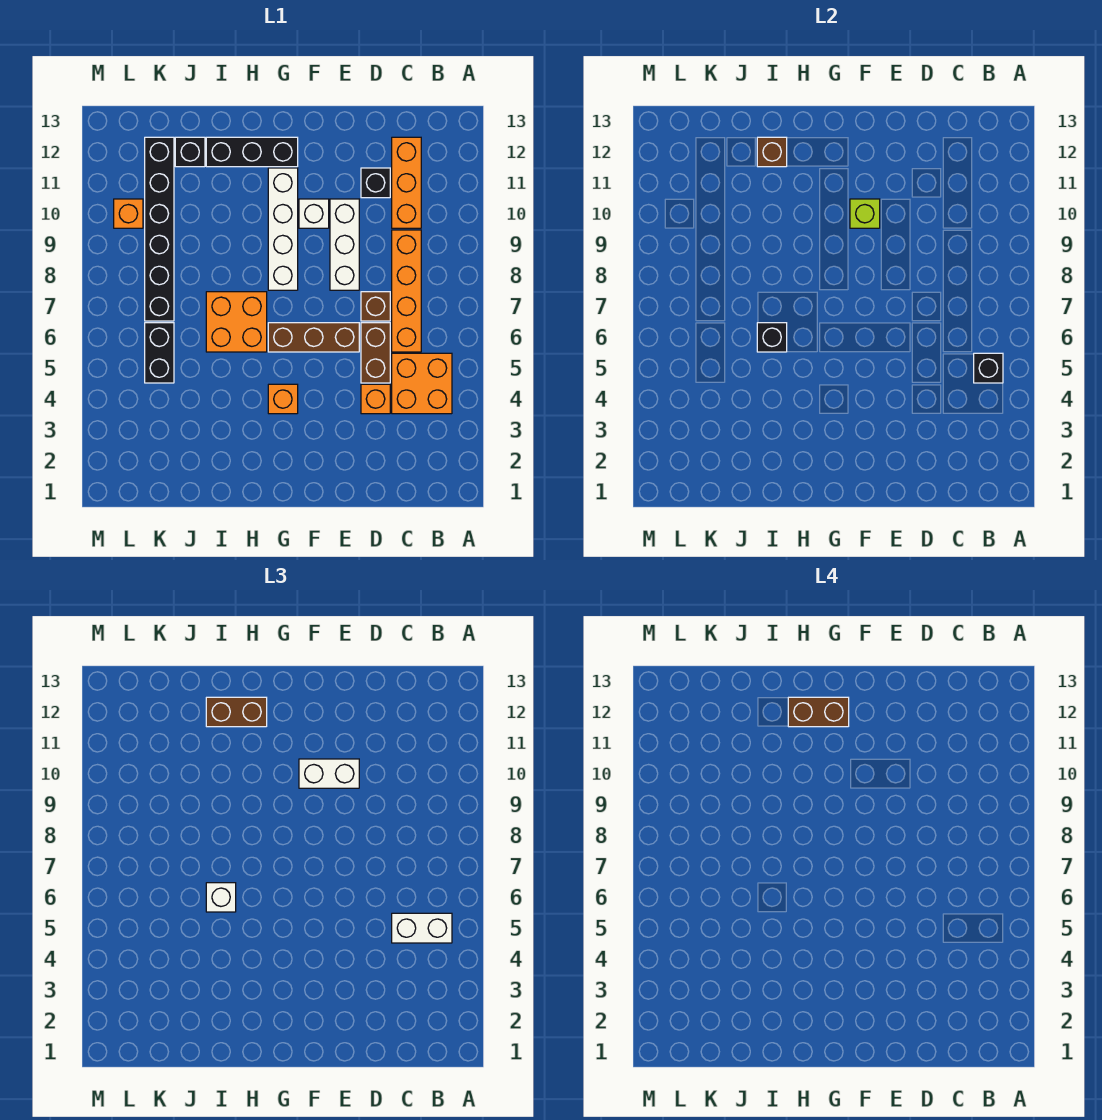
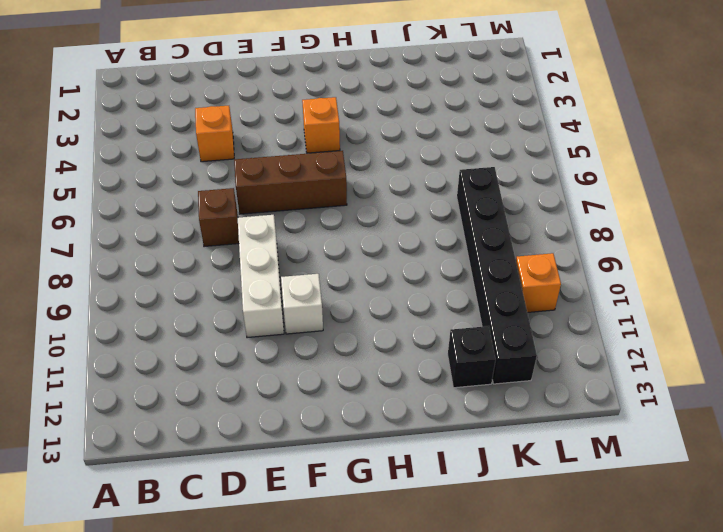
none -> orange brick B4:C5 level 1
none -> orange brick C6:C9 level 1
none -> orange brick C10:C12 level 1

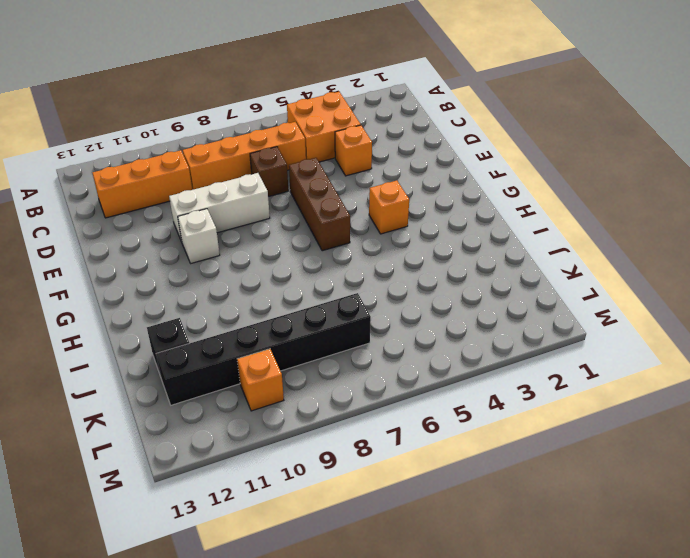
none -> brown brick D5:D6 level 1
none -> black brick D11 level 1
none -> white brick G8:G11 level 1

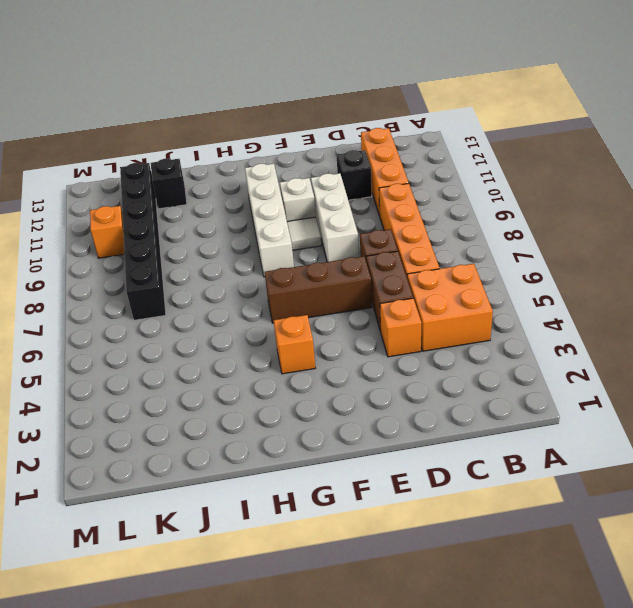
white tile F9 level 1 -> none
none -> black brick G12:I12 level 1
none -> orange brick H6:I7 level 1
none -> black brick K5:K6 level 1

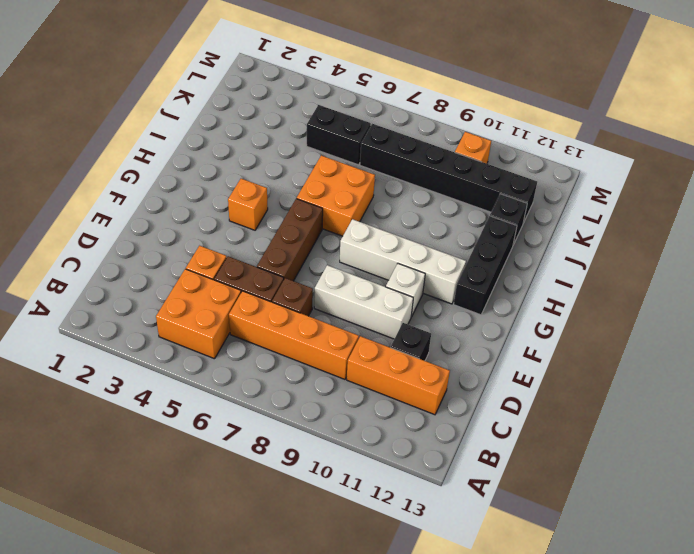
none -> black brick B5 level 2
none -> lime brick F10 level 2
none -> black brick I6 level 2

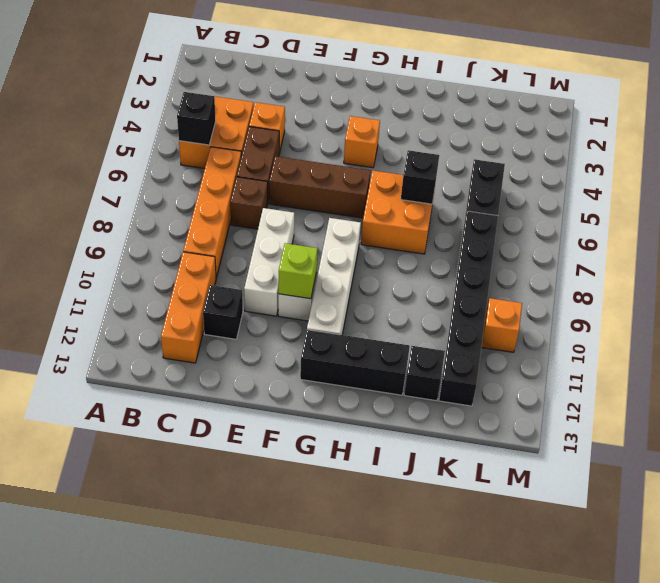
none -> brown brick I12 level 2
none -> white brick B5:C5 level 3
none -> white brick E10:F10 level 3

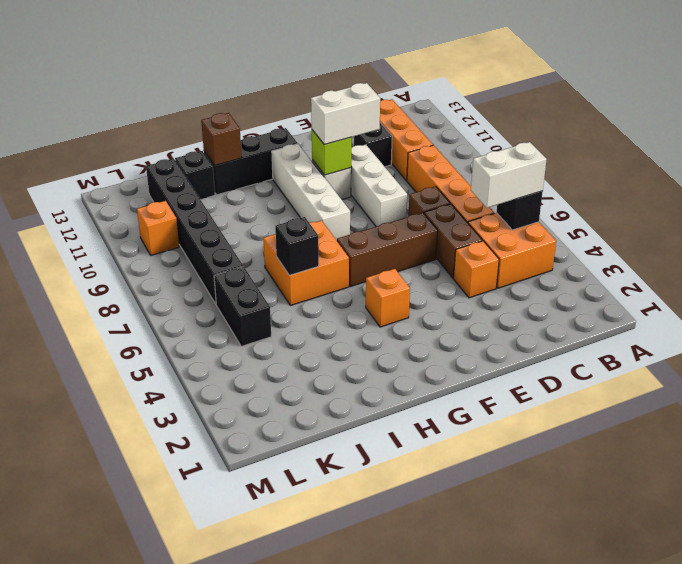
none -> brown brick H12:I12 level 3
none -> white brick I6 level 3
none -> brown brick G12:H12 level 4

